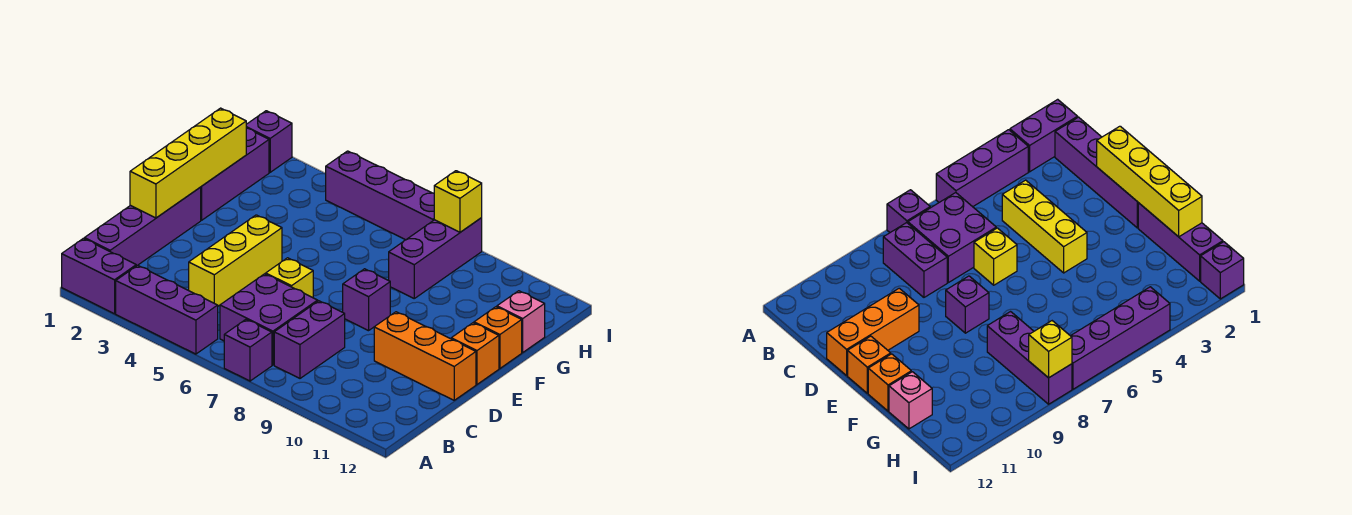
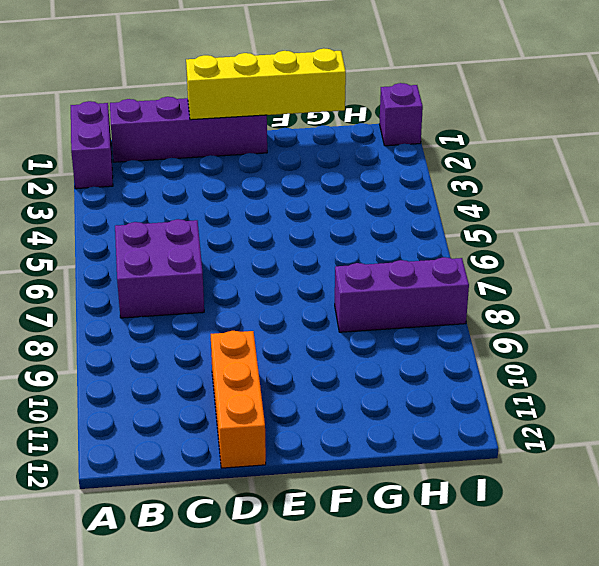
none -> purple brick A3:A5 level 1
none -> purple brick A7 level 1
none -> purple brick B8:C8 level 1

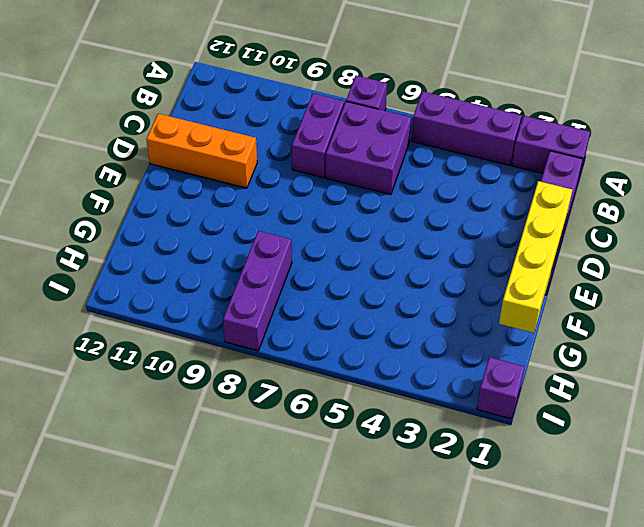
none -> yellow brick C4:E4 level 1
none -> yellow brick D6 level 1
none -> purple brick E8 level 1

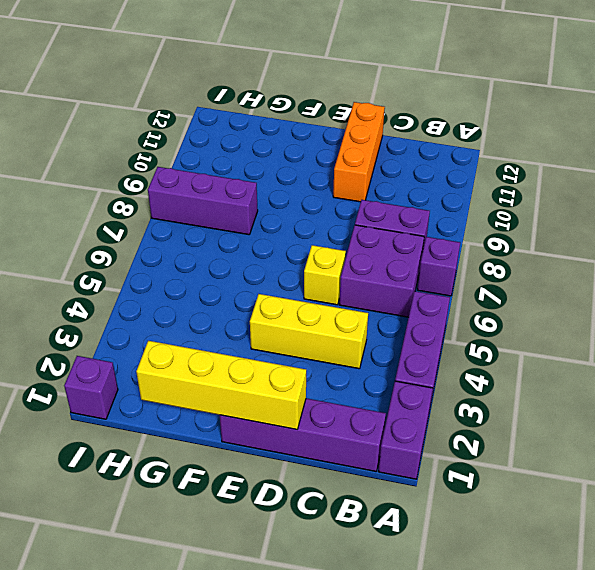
none -> purple brick E8 level 1
none -> orange brick E12 level 1
none -> purple brick F1:H1 level 1

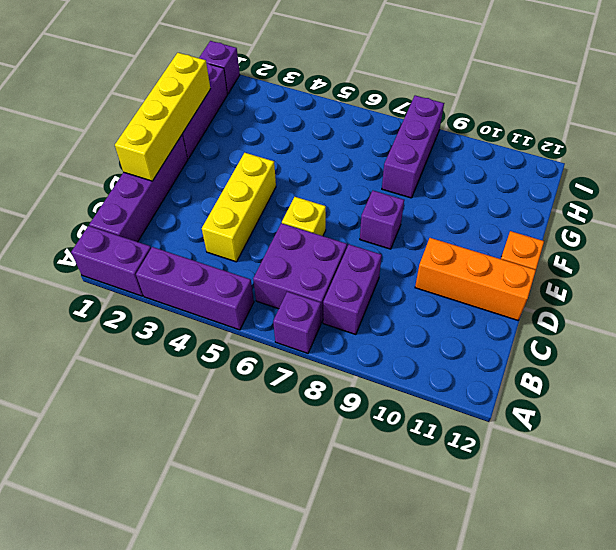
none -> orange brick F12 level 1
none -> pink brick G12 level 1
none -> purple brick I4:I7 level 1

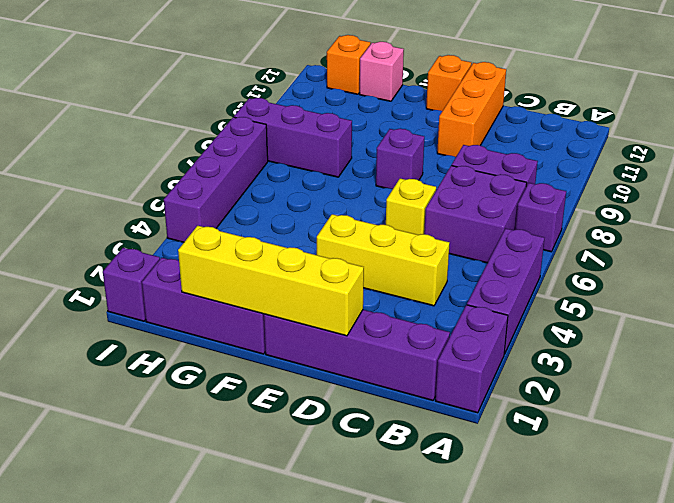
orange brick H12 level 1 -> orange brick F12 level 1
none -> yellow brick I8 level 2

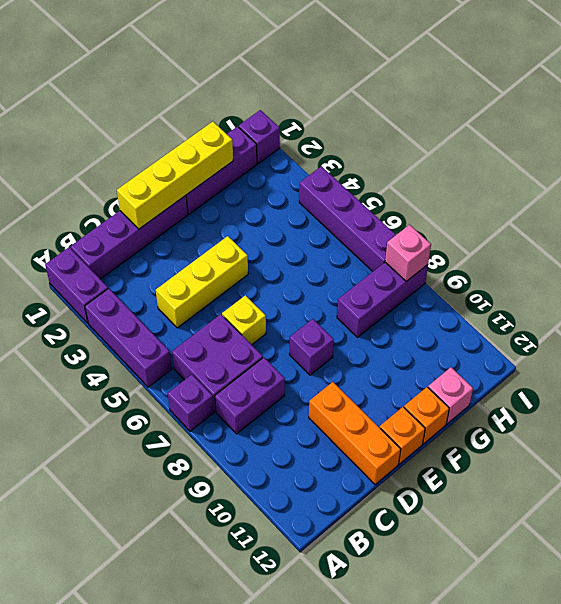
pink brick I8 level 2 -> yellow brick I8 level 2

